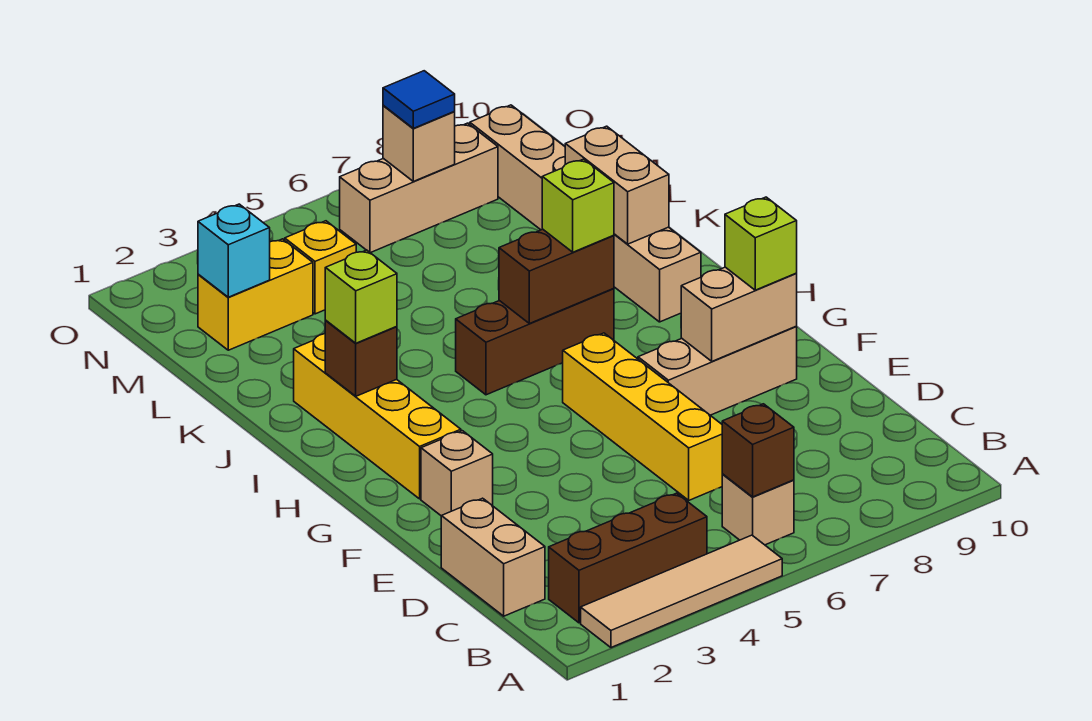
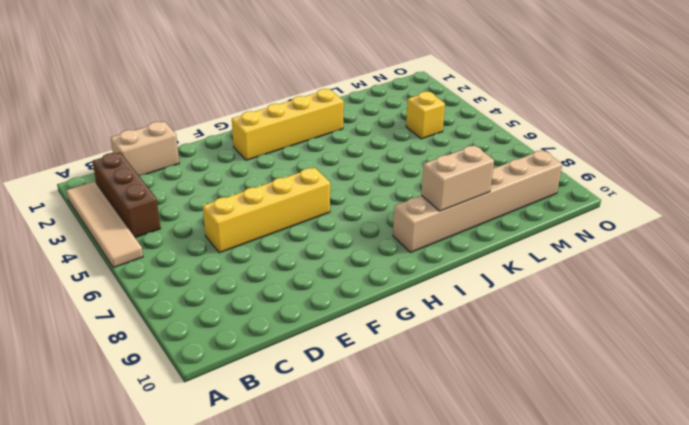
none -> tan brick B6 level 1
none -> tan brick F2 level 1
none -> tan brick F7:F9 level 1

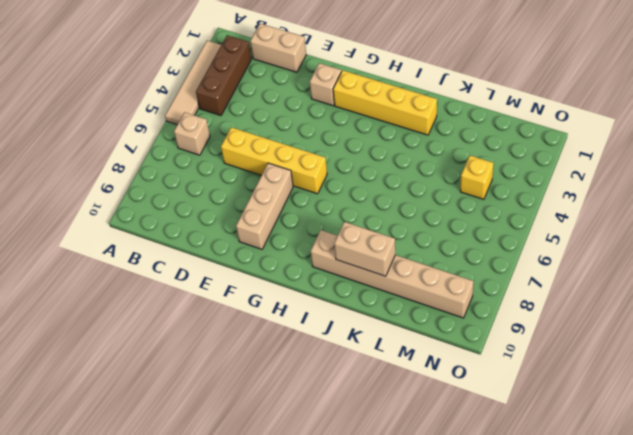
none -> brown brick I5:I7 level 1
none -> yellow brick M2:M3 level 1
none -> tan brick N6:N8 level 1

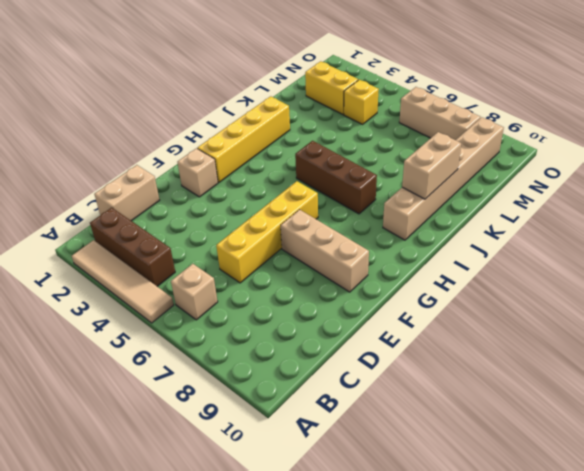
none -> brown brick B6 level 2
none -> tan brick F8:F9 level 2
none -> brown brick I2 level 2

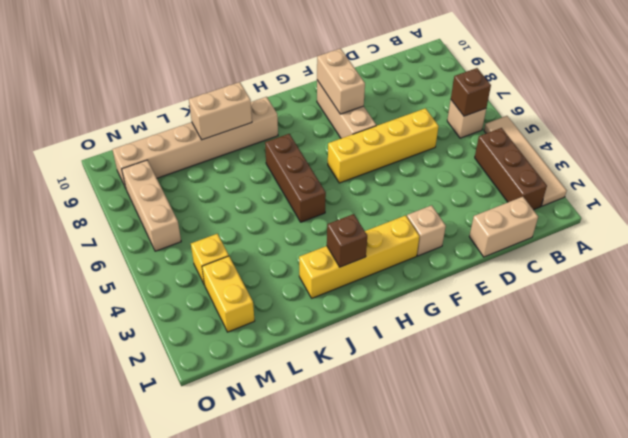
none -> brown brick I6:I7 level 2
none -> cyan brick M2 level 2
none -> tan brick N7 level 2

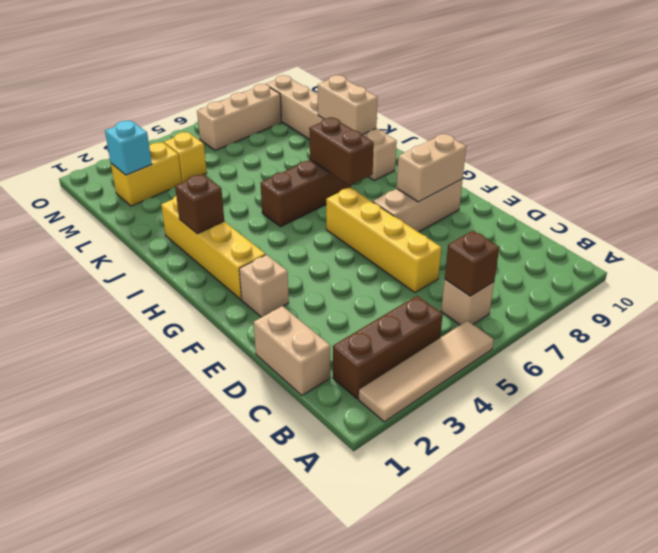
brown brick H7:I7 level 2 -> brown brick I6:I7 level 2
none -> tan brick N7 level 2
none -> lime brick F9 level 3
none -> lime brick I2 level 3

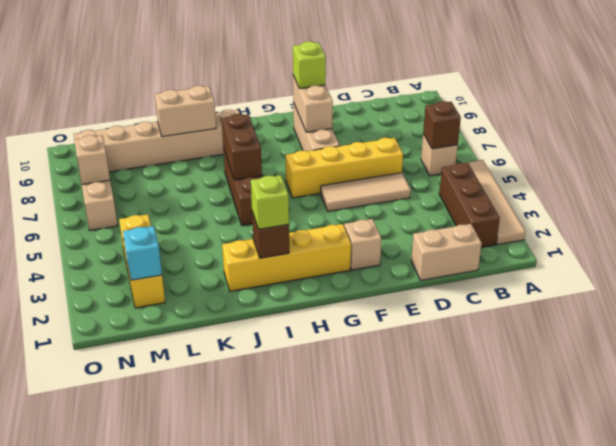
tan tile D5:F5 level 1 -> none
none -> lime brick I7 level 3
none -> blue tile N7 level 3

